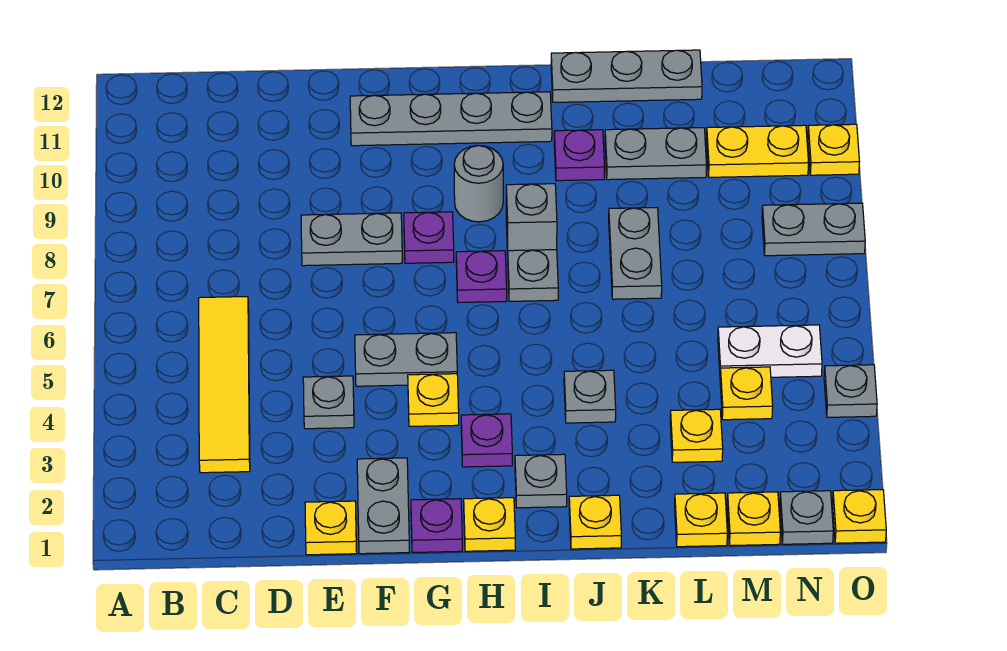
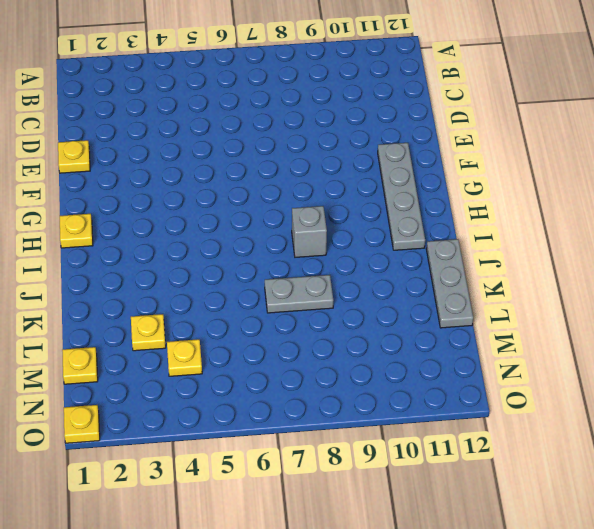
none -> yellow tile C3:C6 level 1
none -> grey plate E4 level 1
none -> grey plate E8:F8 level 1
none -> grey plate F1:F2 level 1

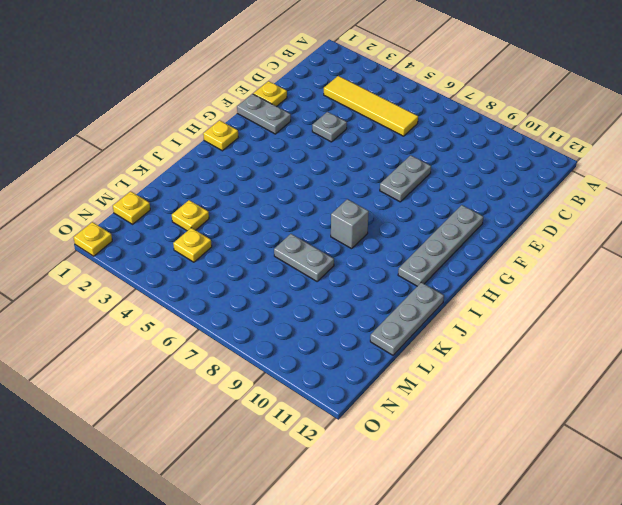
none -> grey plate F5:G5 level 1
none -> purple plate G1 level 1
none -> yellow plate G4 level 1
none -> purple plate G8 level 1

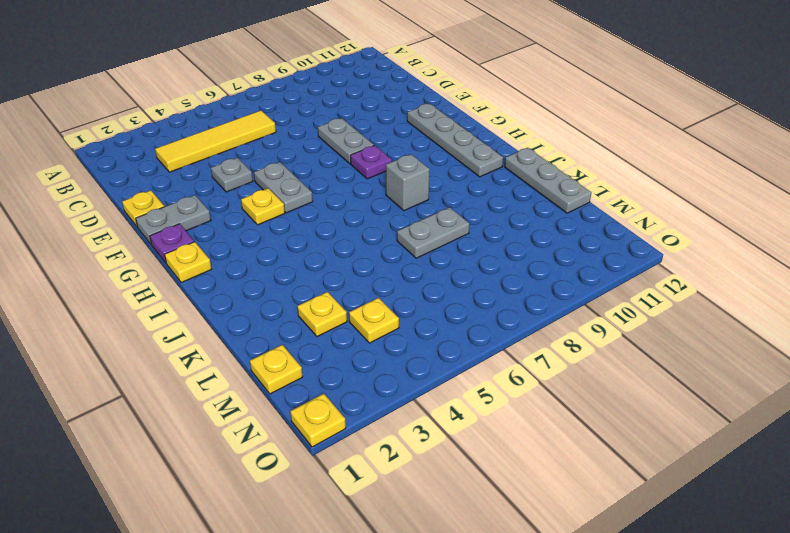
none -> purple plate H3 level 1
none -> purple plate H7 level 1
none -> grey round brick H9 level 1
none -> grey plate I2 level 1

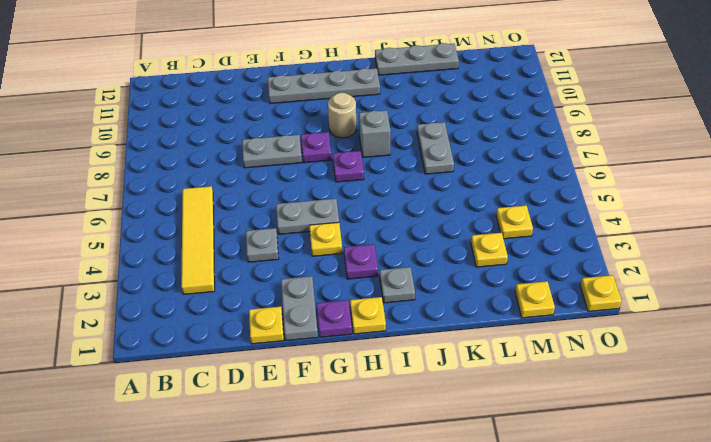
tan round brick H9 level 1 -> grey round brick H9 level 1
none -> grey plate I7 level 1
none -> yellow plate J1 level 1
none -> grey plate J4 level 1
none -> purple plate J10 level 1

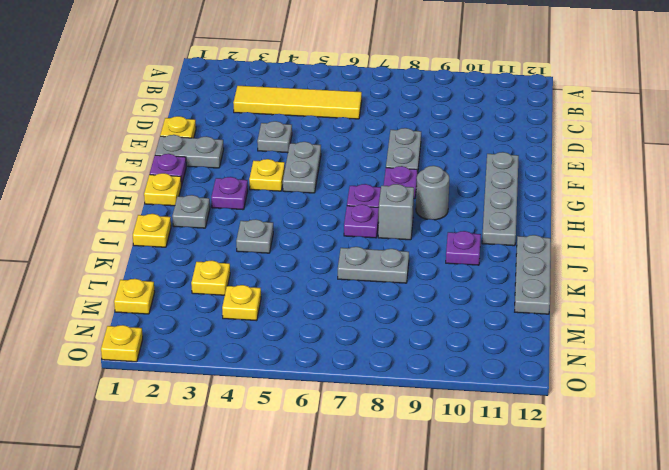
purple plate I7 level 1 -> grey plate I7 level 1
none -> grey plate K10:L10 level 1
none -> yellow plate L1 level 1
none -> white plate M5:N5 level 1
none -> yellow plate M10:N10 level 1

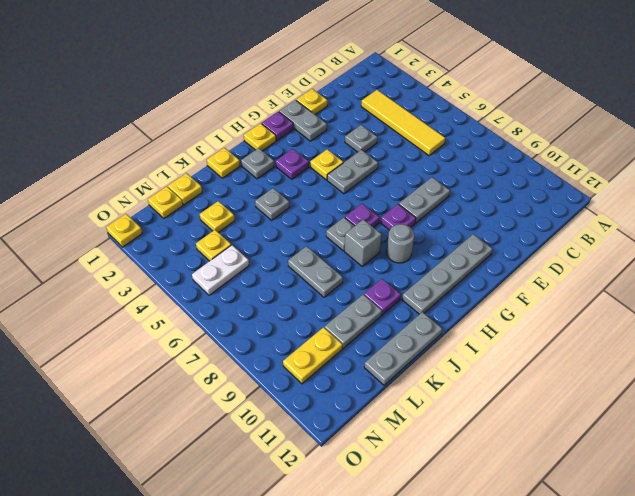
none -> grey plate N1 level 1
none -> grey plate N8:O8 level 1
none -> grey plate O4 level 1
none -> yellow plate O10 level 1

